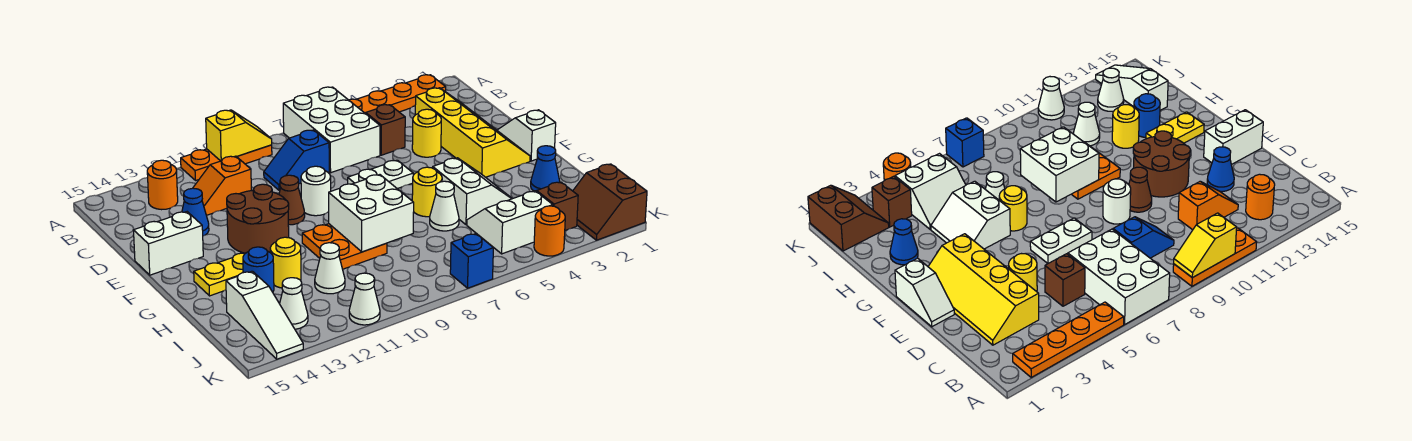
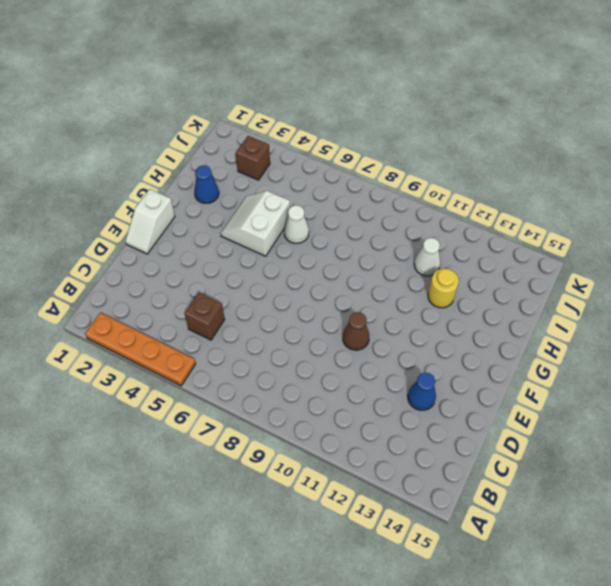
none -> white brick A6:C7 level 1
none -> orange plate A9:A11 level 1
none -> orange round brick B13 level 1
none -> yellow slope C2:F3 level 1 top 3

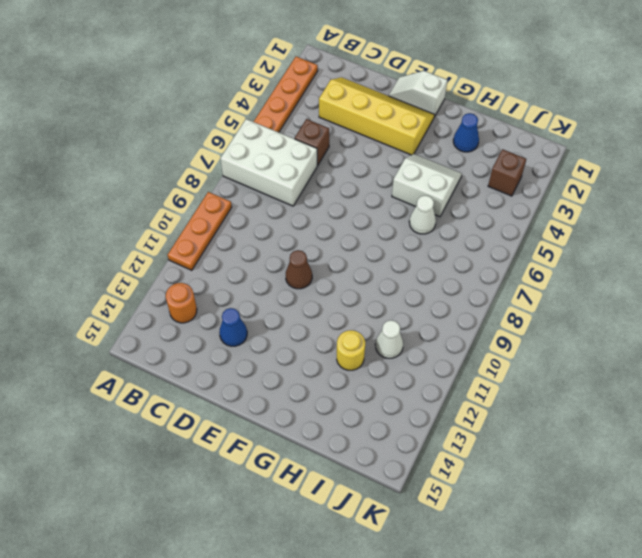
none -> blue slope C8:C9 level 1 top 8
none -> orange slope C11:C12 level 1 top 11
none -> yellow round brick D4 level 1
none -> white plate E6:E7 level 1

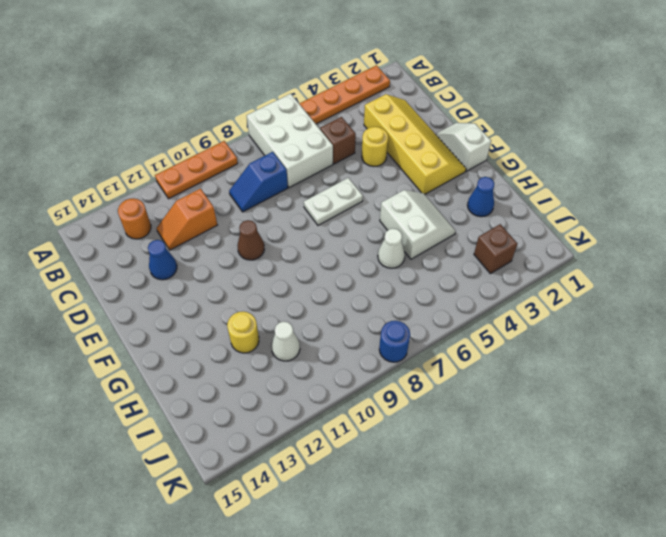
blue round brick K8 level 1 -> blue round brick H13 level 1
none -> white round brick E9 level 1
none -> brown round brick E11:F12 level 1
none -> white brick E14:E15 level 1
none -> yellow round brick G6 level 1

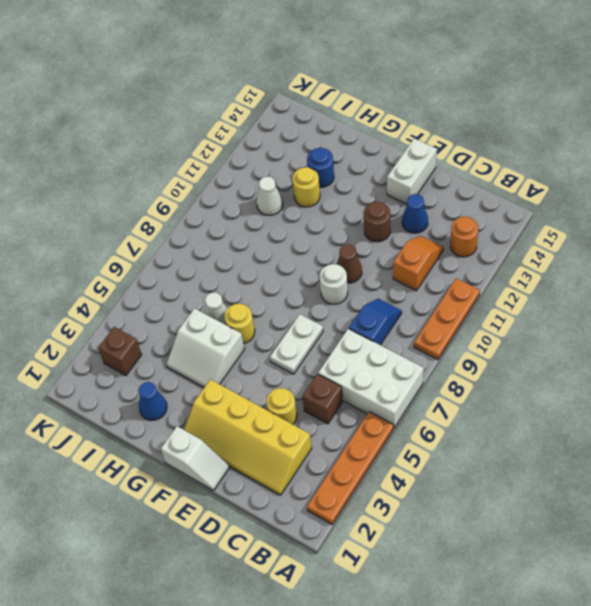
brown round brick E12 level 1 -> brown round brick E11:F12 level 1
none -> orange plate G9:H10 level 1
none -> yellow plate G13:G14 level 1
none -> white slope I4:J5 level 1 top J
none -> white slope I14:K14 level 1 top I

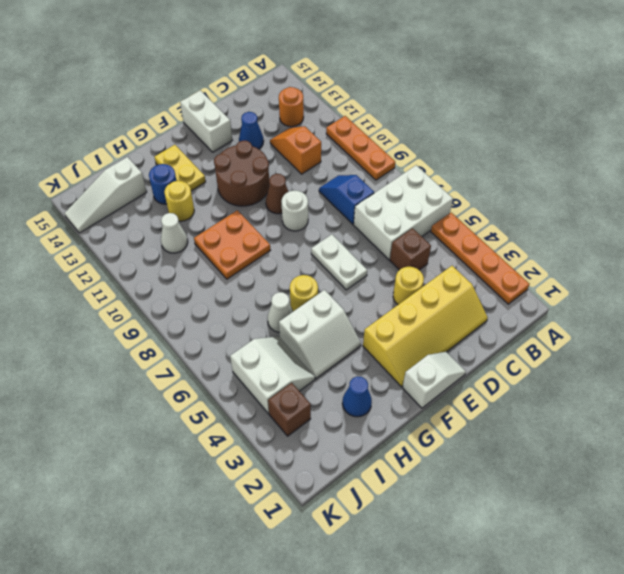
none -> brown slope J1:K2 level 1 top 1
none -> white cone J13 level 1
none -> orange round brick K4 level 1
none -> blue brick K7 level 1

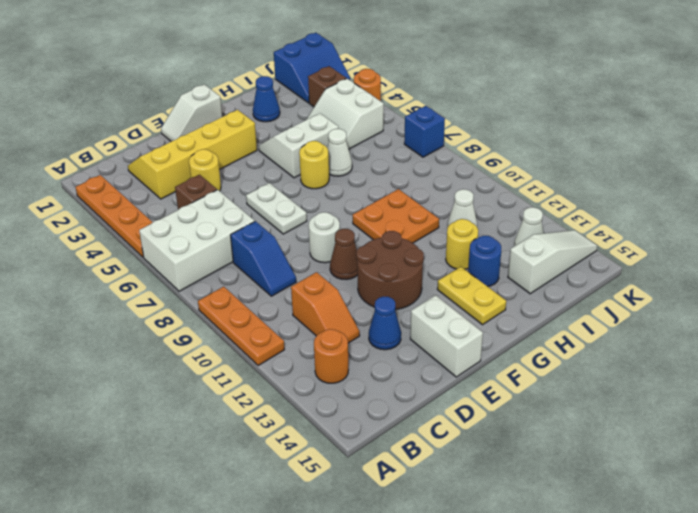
blue slope J1:K2 level 1 top 1 -> brown slope J1:K2 level 1 top 1
none -> white cone K11 level 1
none -> yellow slope A9:A10 level 2 top 10
none -> white brick G8:H9 level 2

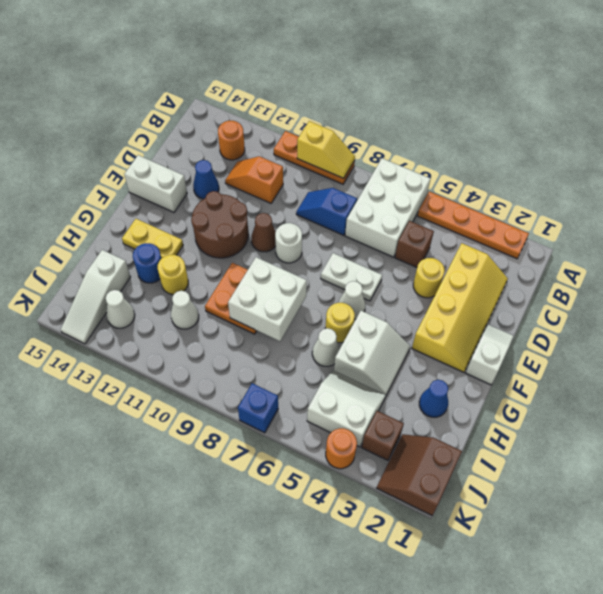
white cone F6 level 1 -> white cone K11 level 1

